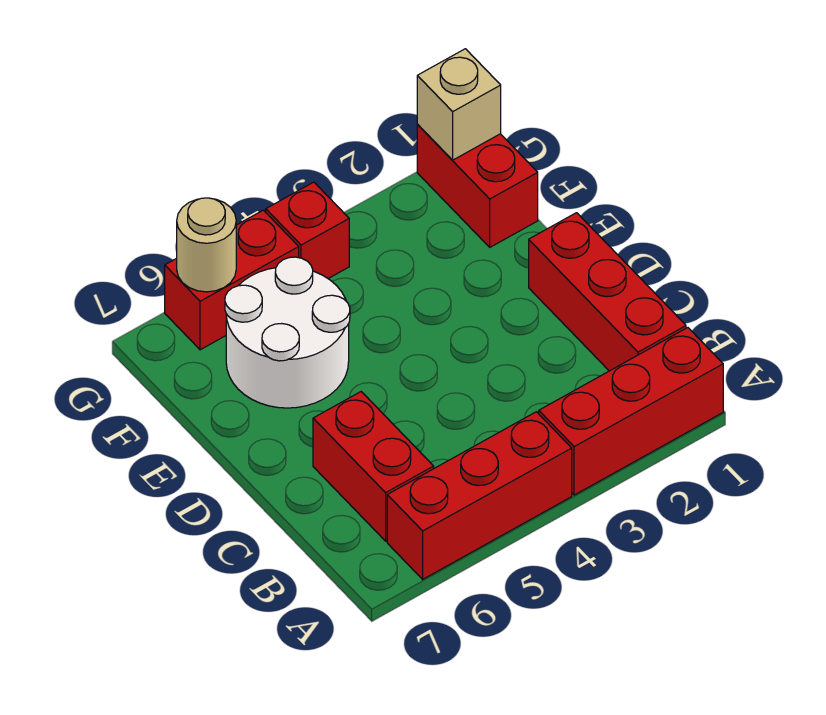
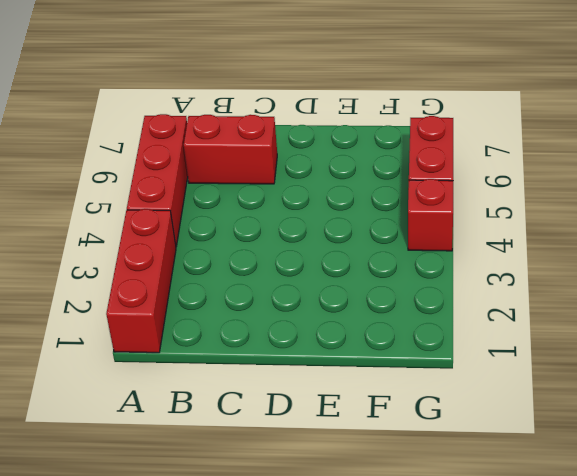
none -> red brick B1:D1 level 1
none -> white round brick E5:F6 level 1

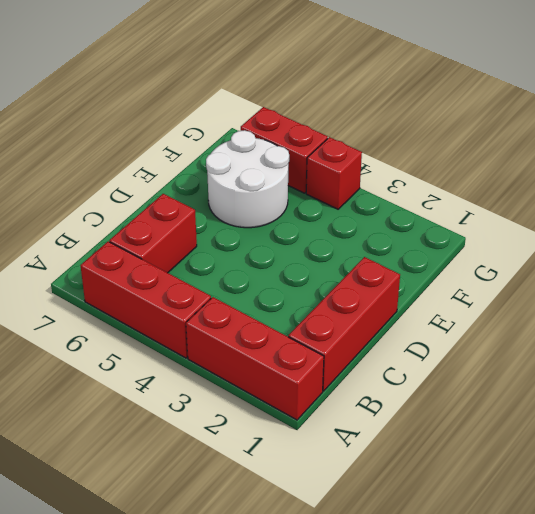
none -> red brick F1:G1 level 1
none -> tan brick G1 level 2

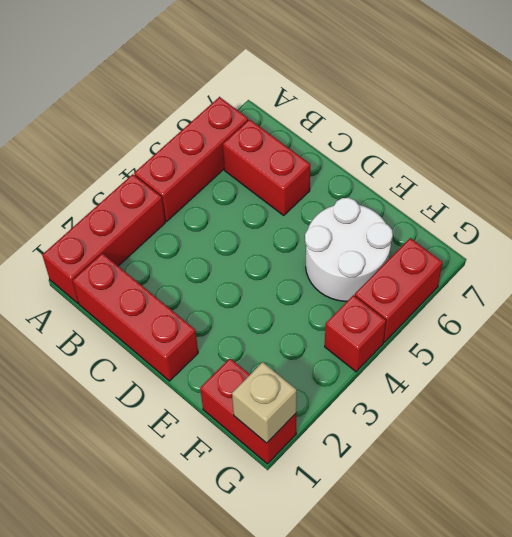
none -> tan round brick G6 level 2

